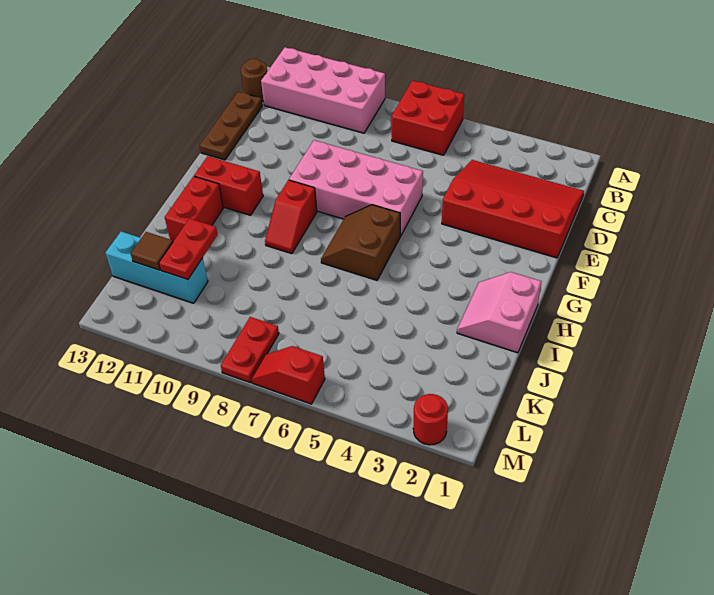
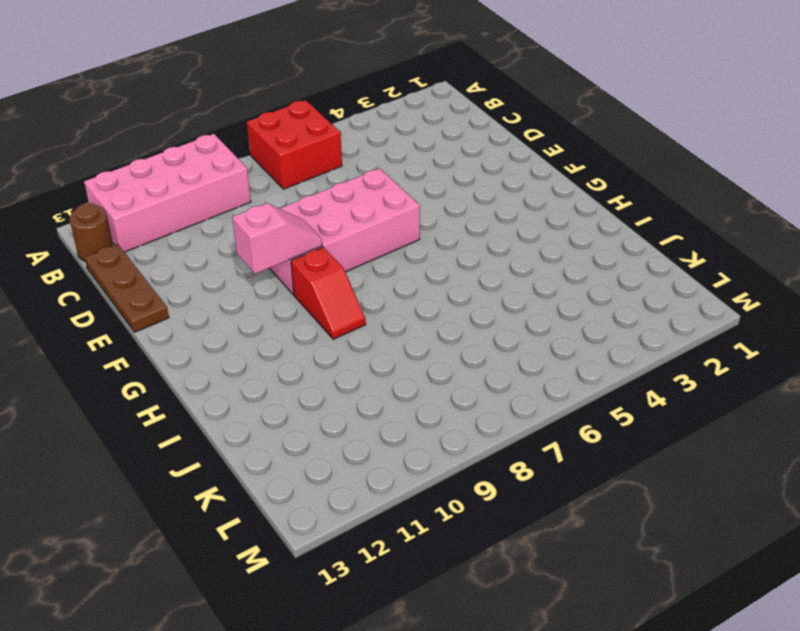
pink slope F9:F10 level 2 top 10 -> none
none -> red slope C1:E4 level 1 top E
none -> brown slope G6:H7 level 1 top 6
none -> red brick G11:G12 level 1

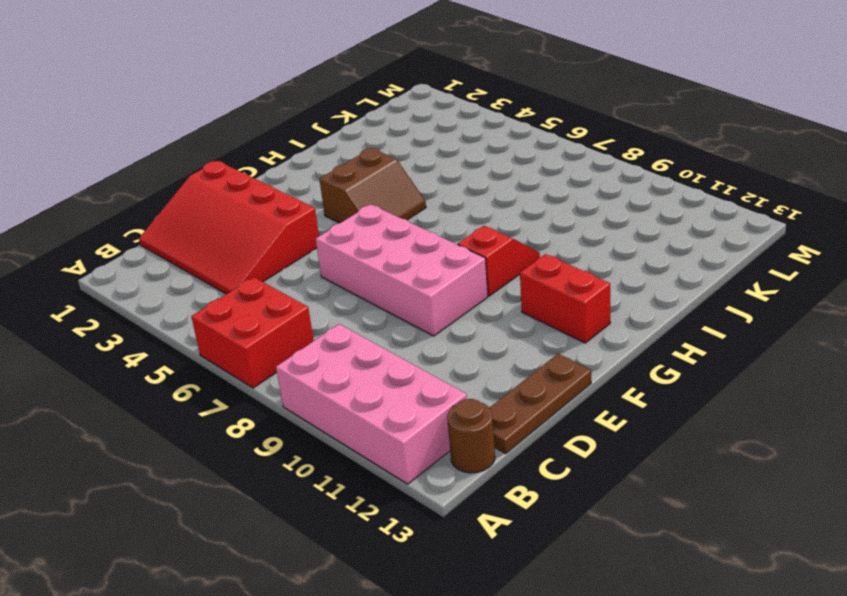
brown slope G4:H5 level 1 top 4 -> brown slope G6:H7 level 1 top 6
none -> pink slope H1:I2 level 1 top 1
none -> red brick H12:I12 level 1
none -> cyan brick K11:K13 level 1

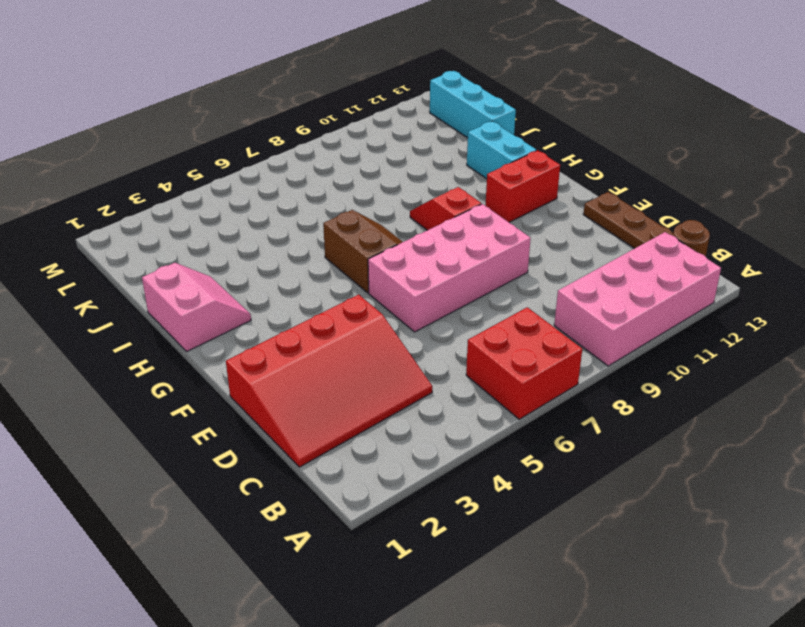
cyan brick H12:I12 level 1 -> red brick H12:I12 level 1
cyan brick J13:L13 level 1 -> cyan brick K11:K13 level 1
none -> red plate L8:M8 level 1
none -> red round brick M2 level 1
none -> red slope M6:M7 level 1 top 6

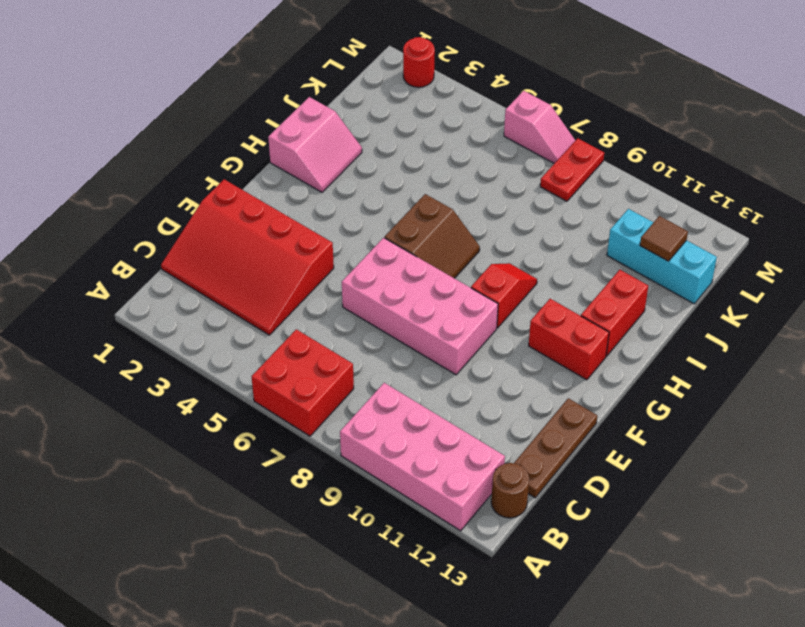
pink slope M6:M7 level 1 top 6 -> red slope M6:M7 level 1 top 6
none -> red plate J11:K11 level 2

